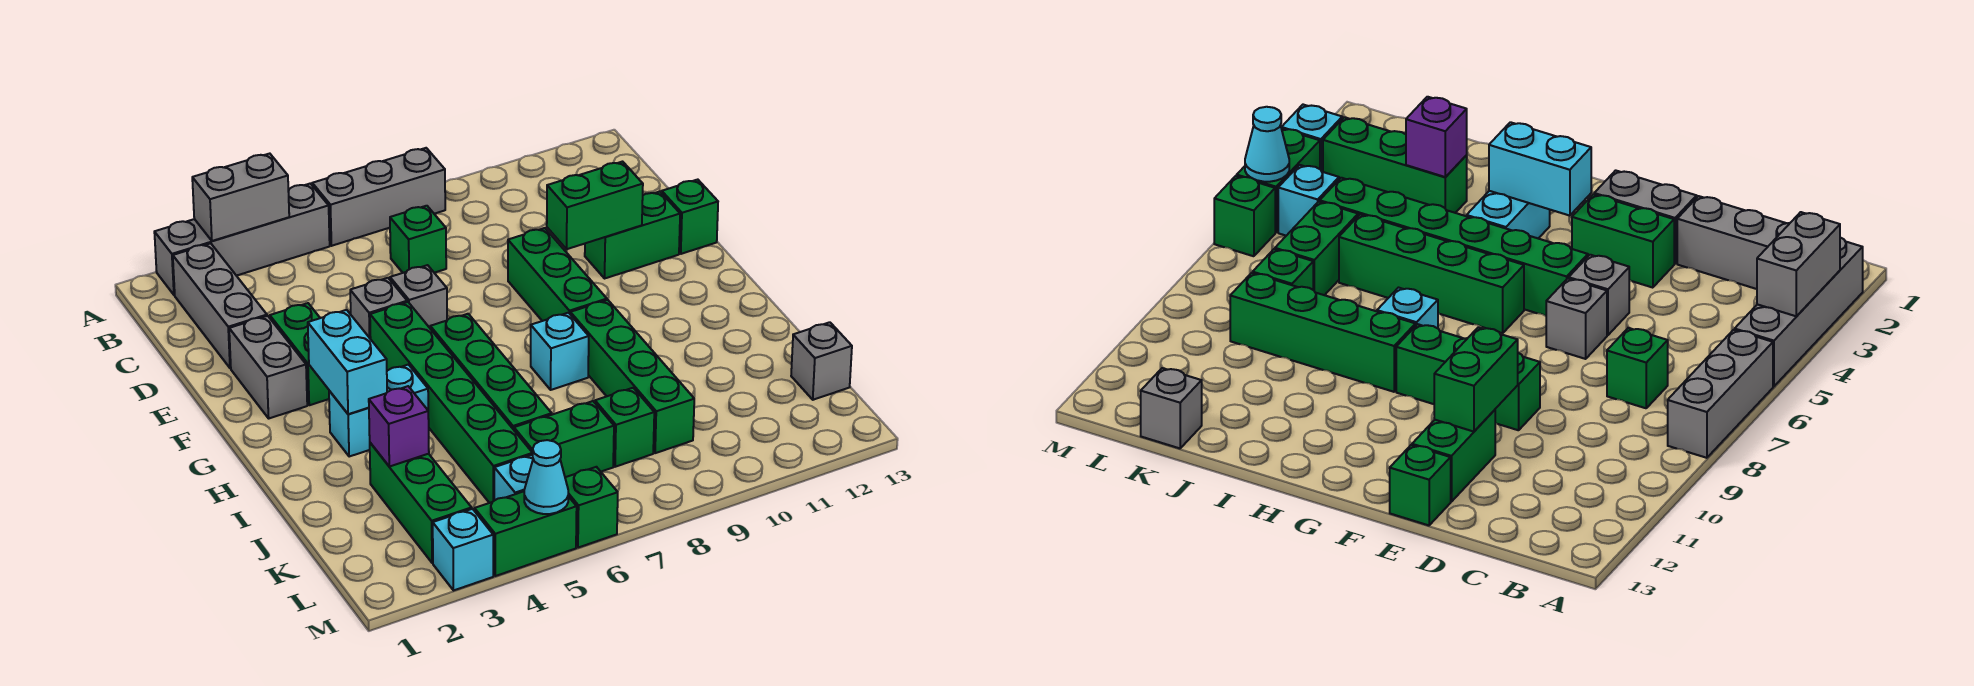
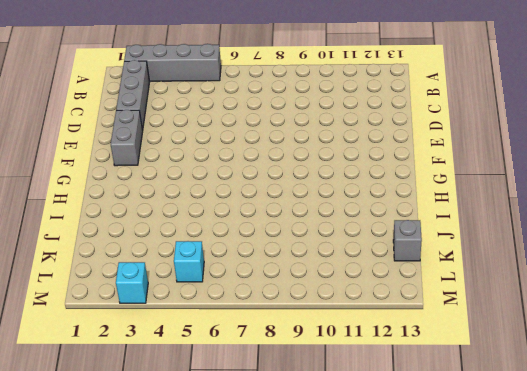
none -> grey brick A6:A8 level 1
none -> green brick C7 level 1
none -> green brick E3:F3 level 1

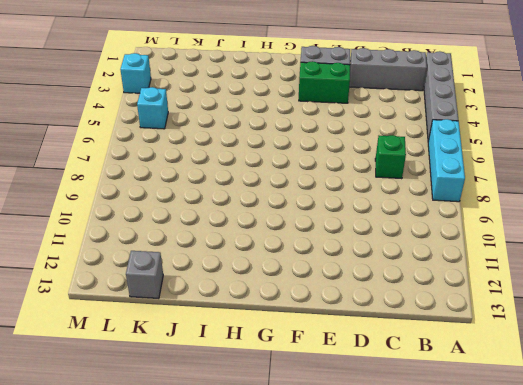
cyan brick A6:A8 level 1 -> grey brick A6:A8 level 1
none -> grey brick E5 level 1
none -> grey brick E6 level 1
none -> green brick E9:G9 level 1

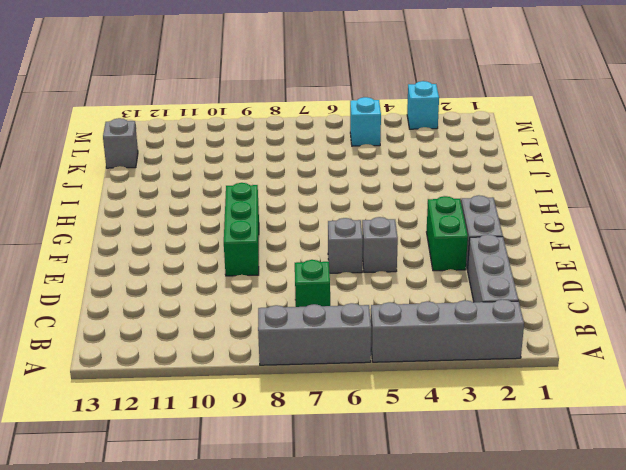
none -> green brick E11:E12 level 1
none -> green brick E13 level 1
none -> green brick F5:K5 level 1

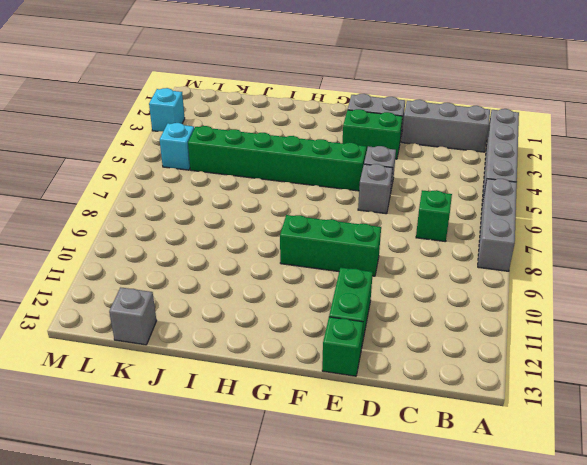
none -> green brick G6:J6 level 1
none -> cyan brick H3:H4 level 1
none -> cyan brick H8 level 1

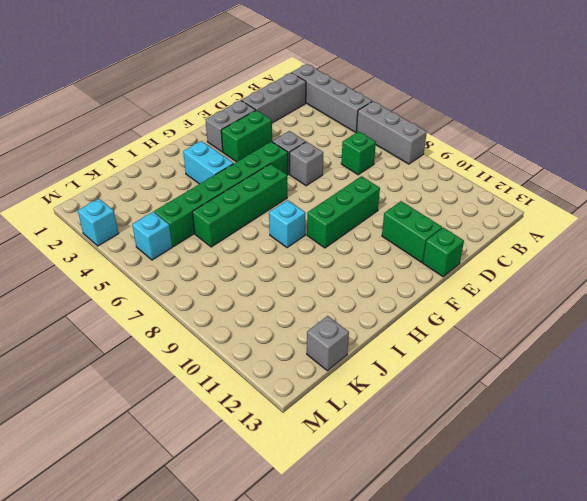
none -> green brick H9:K9 level 1
none -> green brick J3:L3 level 1
none -> green brick K6:K7 level 1

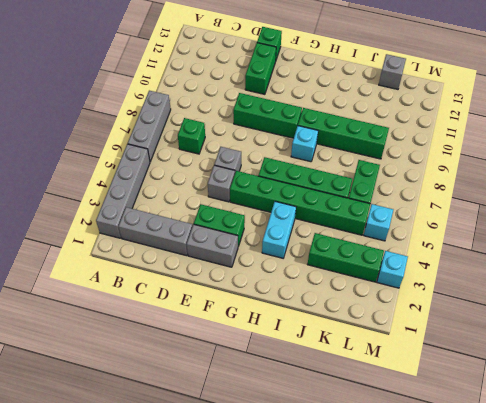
none -> green brick K8 level 1
none -> green brick M4:M5 level 1
none -> green brick M6 level 1

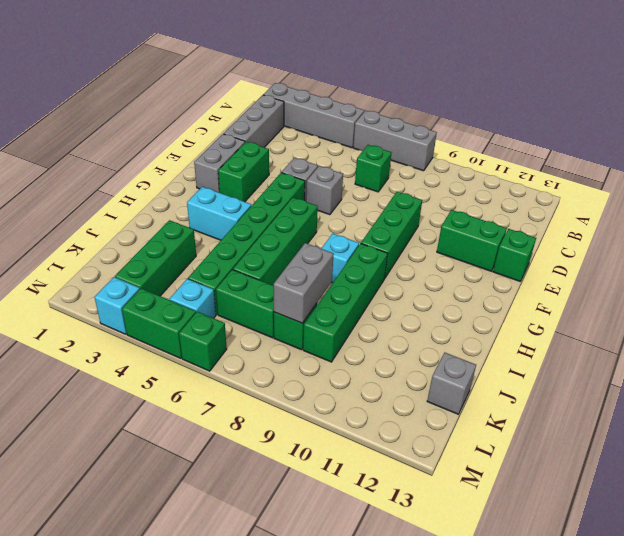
grey brick J8:K8 level 2 -> grey brick A3:A4 level 2
none -> green brick E10:E11 level 2
none -> cyan brick G3:H3 level 2
none -> purple brick J3 level 2

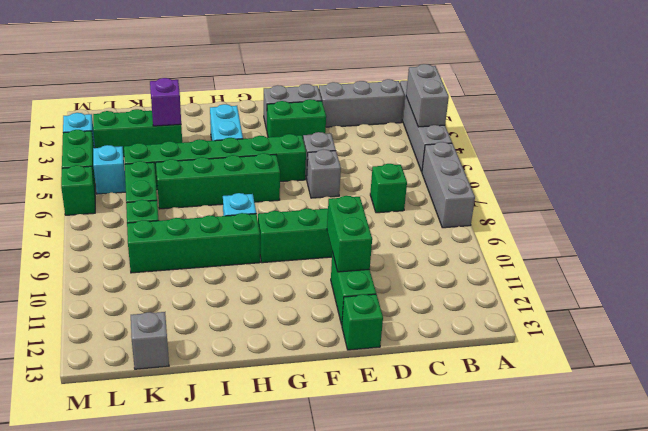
none -> cyan brick G3:H3 level 2
none -> cyan cone M5 level 2

